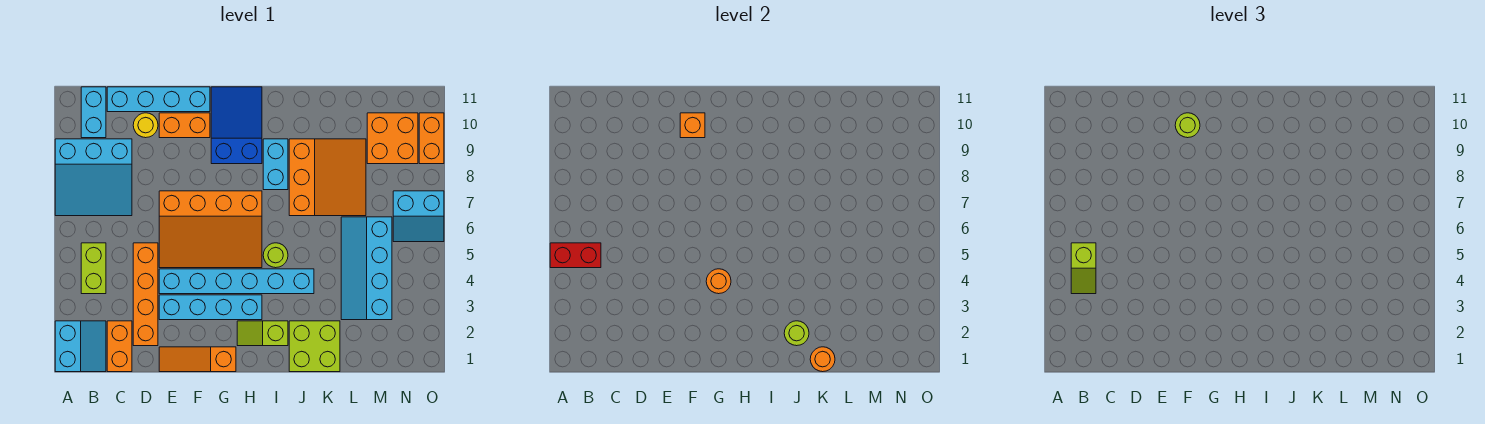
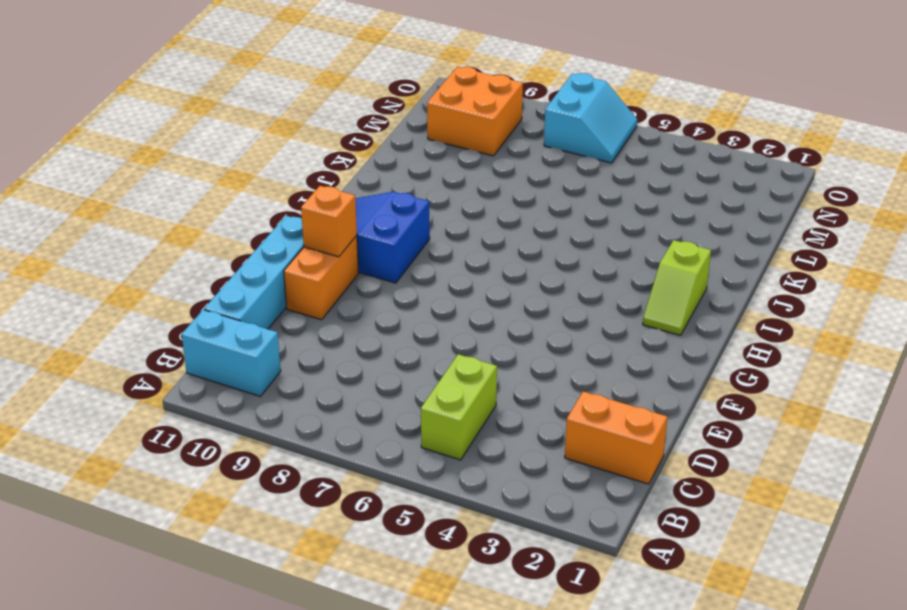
lime brick B5:C5 level 1 -> lime brick B4:B5 level 1
none -> cyan slope A1:B2 level 1 top A
none -> cyan slope A7:C9 level 1 top 9
none -> orange brick D2:D5 level 1
none -> yellow round brick D10 level 1

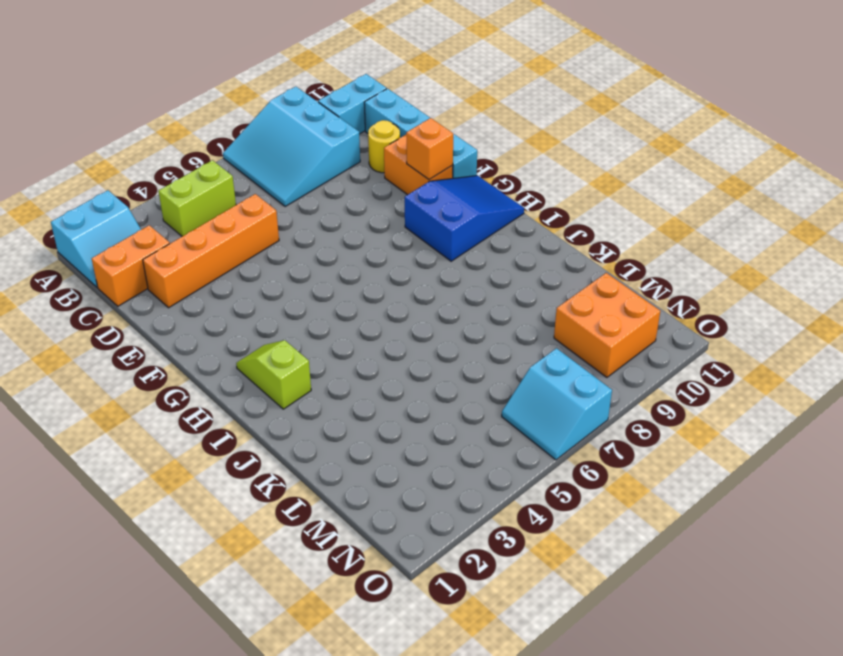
none -> orange slope E1:G1 level 1 top G
none -> cyan brick E3:H3 level 1
none -> cyan brick E4:J4 level 1
none -> orange slope E5:H7 level 1 top 7

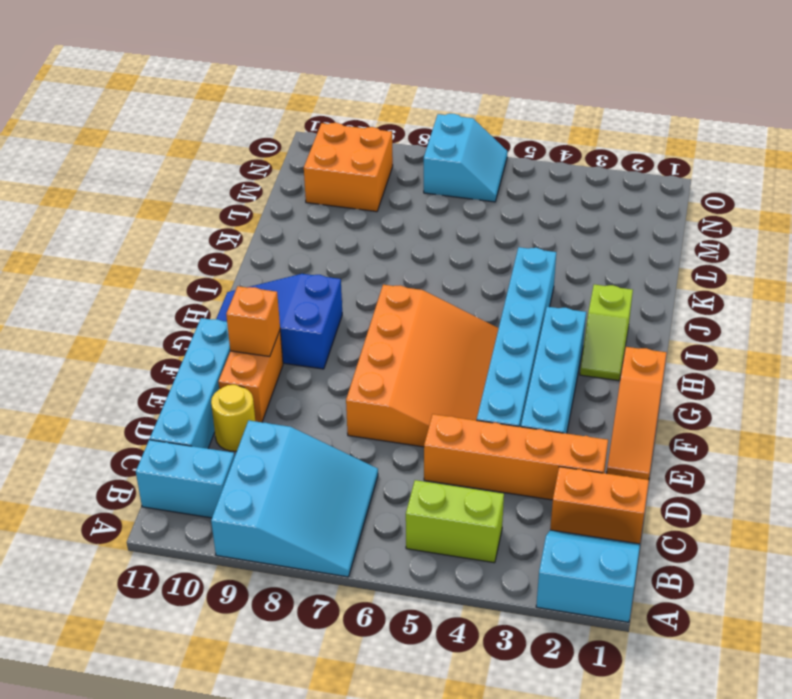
none -> lime round brick I5 level 1
none -> cyan brick I8:I9 level 1
none -> lime brick J1:K2 level 1
none -> orange slope J7:L9 level 1 top J

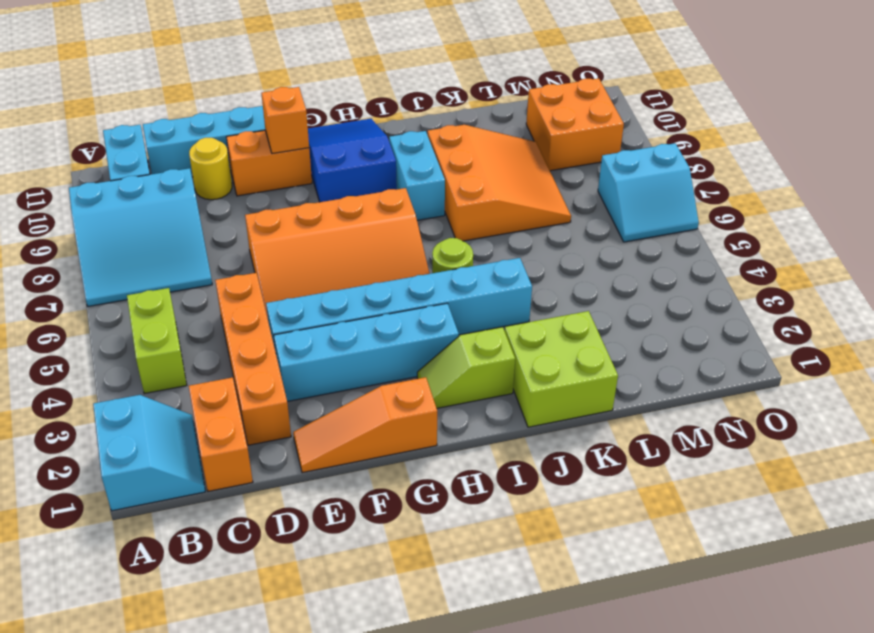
none -> cyan slope L3:M6 level 1 top M
none -> orange brick O9:O10 level 1
none -> red brick A5:B5 level 2
none -> orange round brick G4 level 2

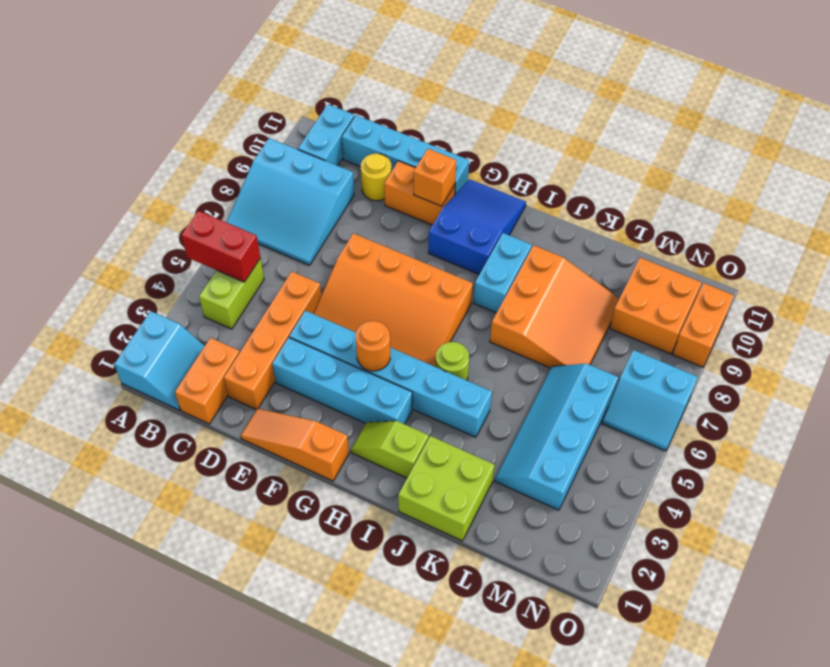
none -> lime round brick J2 level 2
none -> orange round brick K1 level 2
none -> lime slope B4:B5 level 3 top 5
none -> lime round brick F10 level 3

